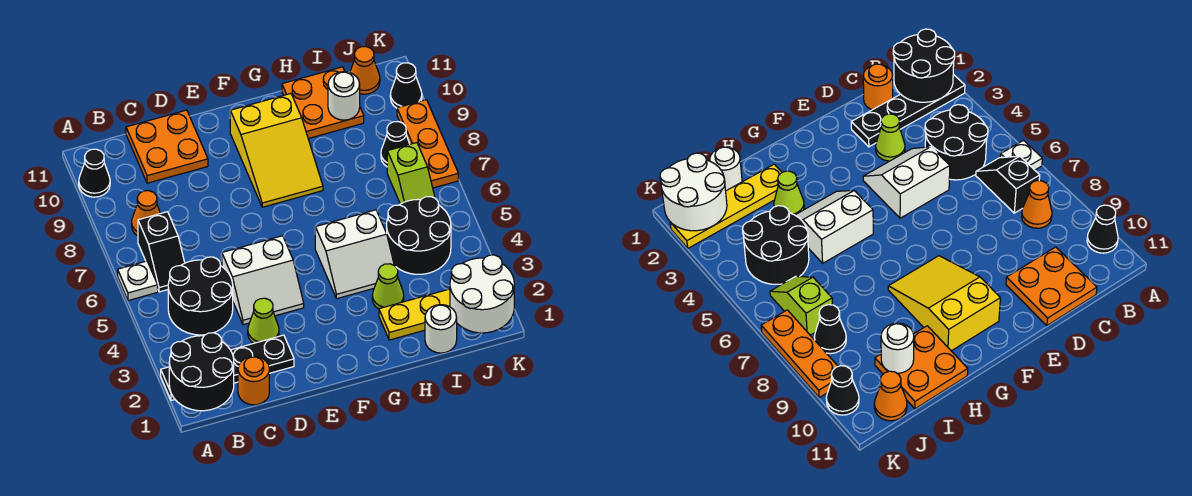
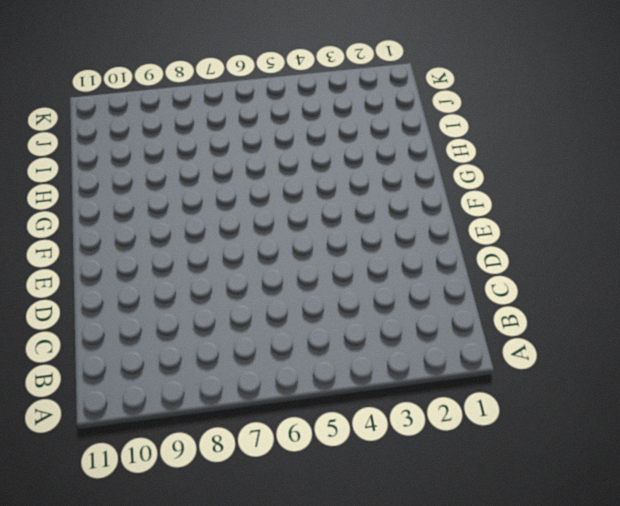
none -> black plate A2:D2 level 1
none -> white plate A6 level 1
none -> black cone A10 level 1

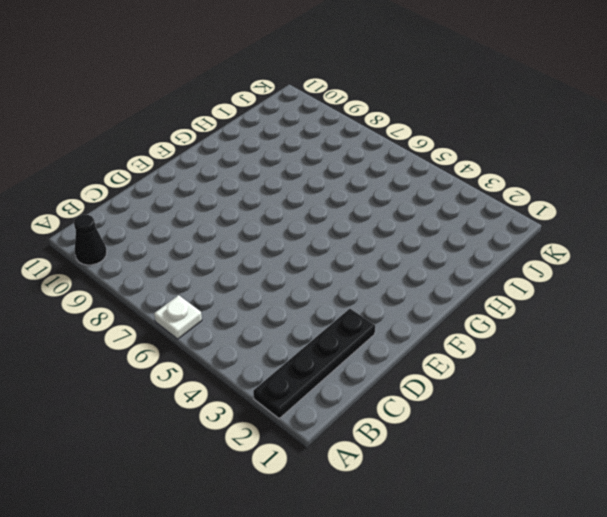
none -> black round brick B4:C5 level 1
none -> black slope B6:B7 level 1 top 7
none -> orange cone B8 level 1

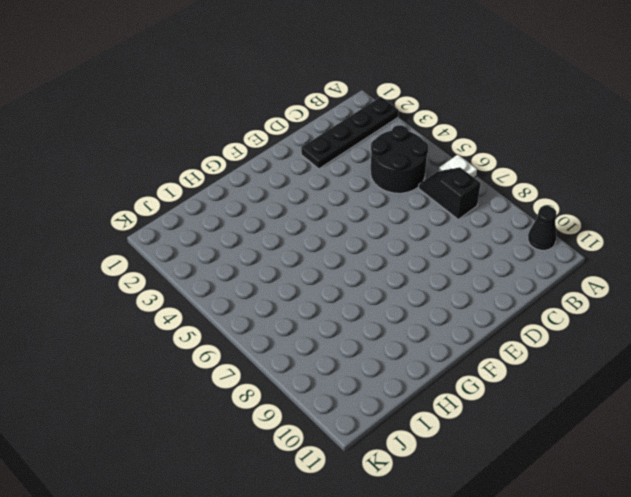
none -> orange cone B8 level 1
none -> orange round brick C1 level 1
none -> orange plate C10:D11 level 1

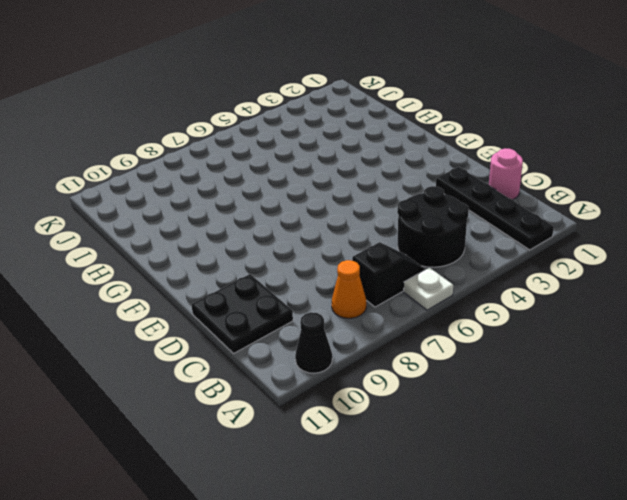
pink round brick C1 level 1 -> orange round brick C1 level 1
black plate C10:D11 level 1 -> orange plate C10:D11 level 1
none -> lime cone D3 level 1
none -> white slope D4:E5 level 1 top 5
none -> yellow slope F8:G10 level 1 top 10

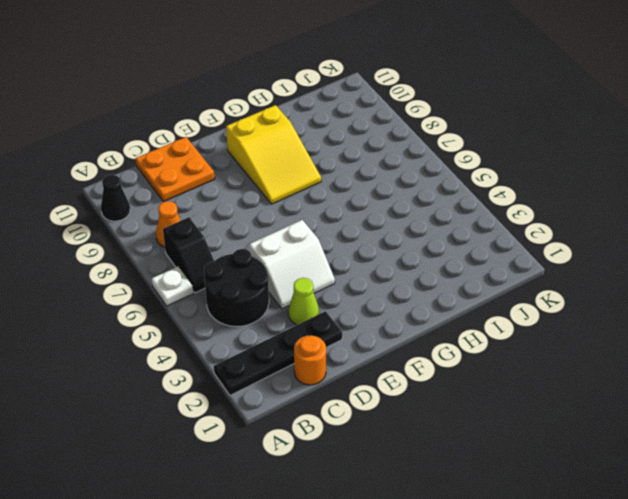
none -> white slope G4:H5 level 1 top 5
none -> yellow plate H2:K2 level 1
none -> lime cone H3 level 1

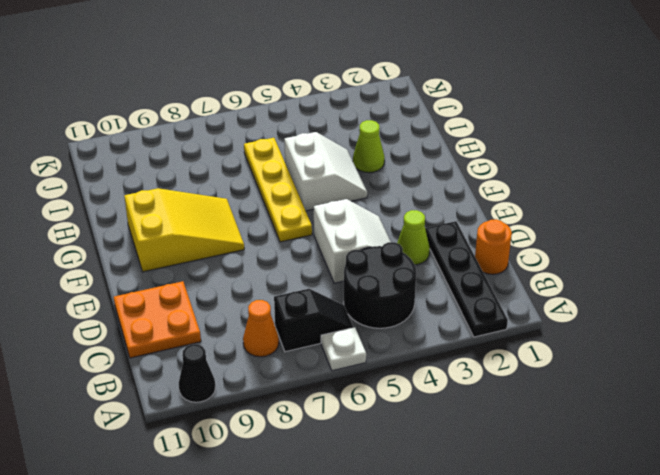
yellow plate F6:I6 level 1 -> yellow plate H2:K2 level 1
none -> orange plate H10:I11 level 1
none -> white round brick I1 level 1
none -> black round brick I4:J5 level 1

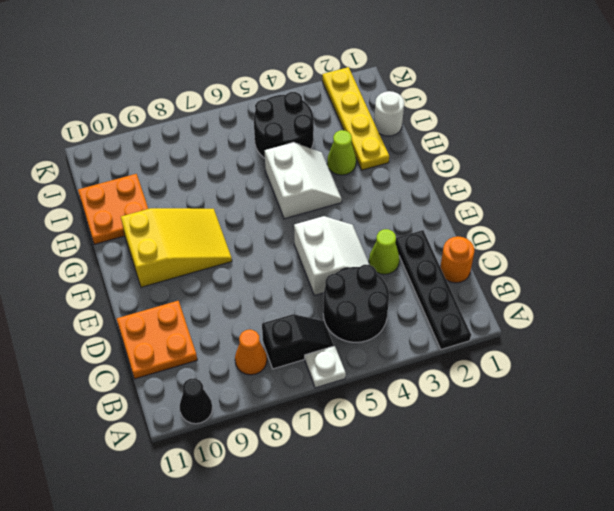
none -> lime slope J6:J7 level 1 top 7
none -> black cone J8 level 1
none -> orange cone J11 level 1

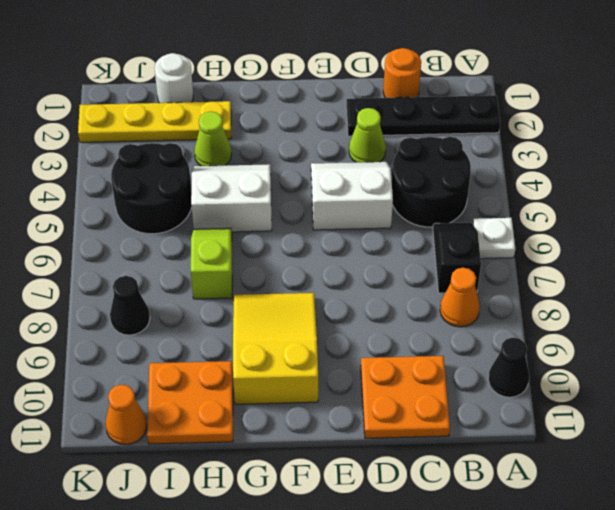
lime slope H6:H7 level 1 top 7 -> lime slope J6:J7 level 1 top 7
none -> orange plate K7:K9 level 1
none -> black cone K10 level 1
none -> black round brick A1:B2 level 2

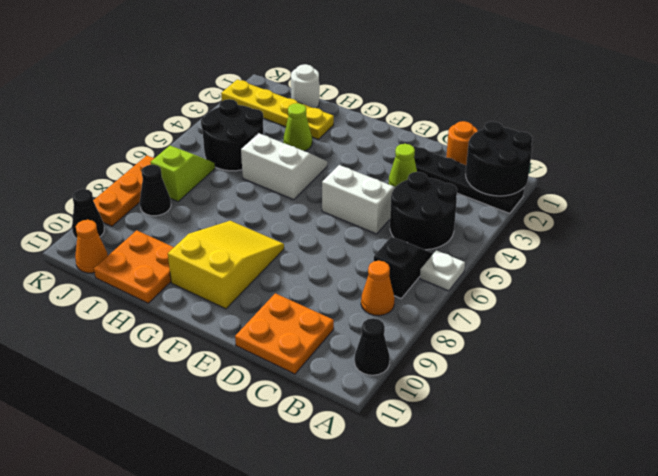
none -> white round brick I10 level 2
none -> white round brick J1:K2 level 2

